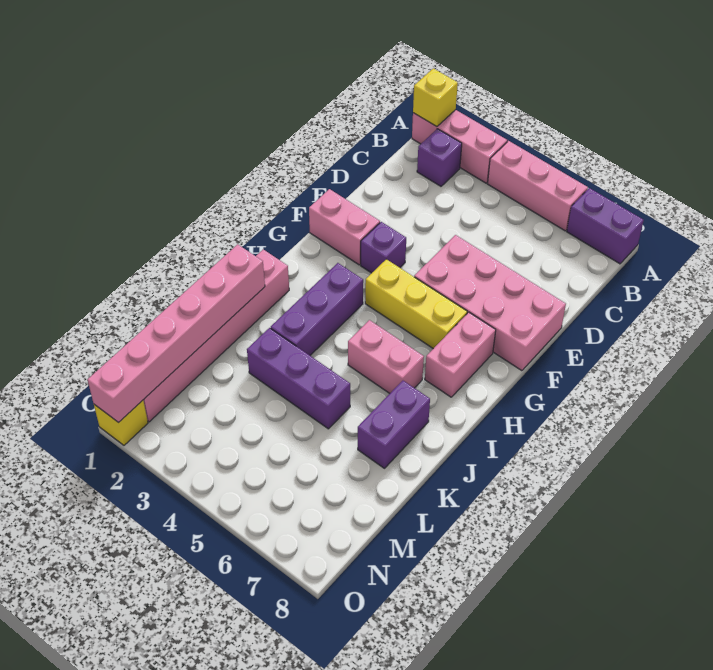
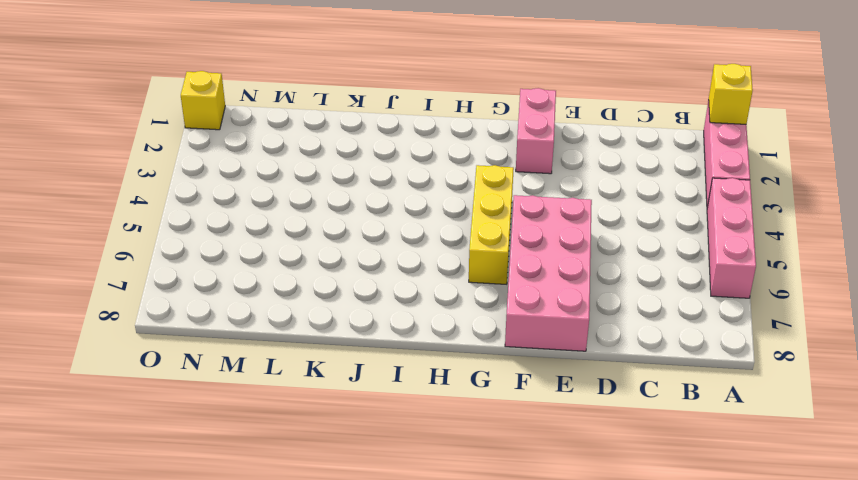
none -> purple brick A7:A8 level 1
none -> purple brick B2 level 1
none -> purple brick F3 level 1

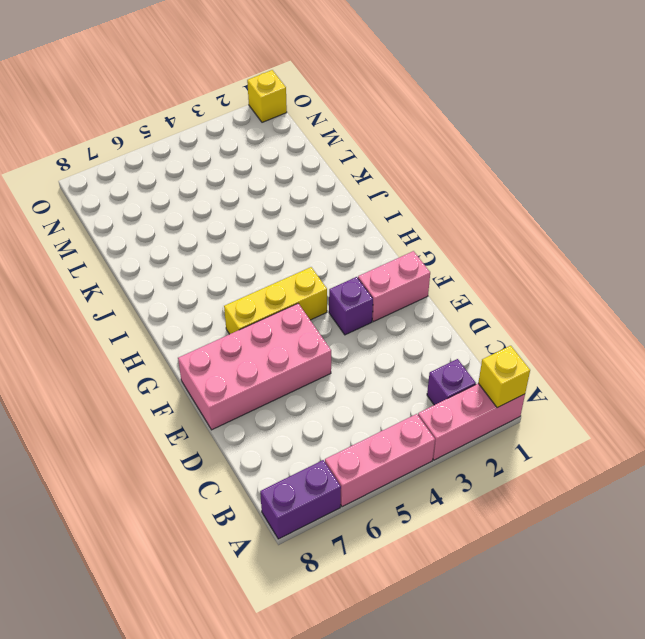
none -> pink brick G7:H7 level 1
none -> purple brick H3:J3 level 1
none -> pink brick I1:N1 level 1

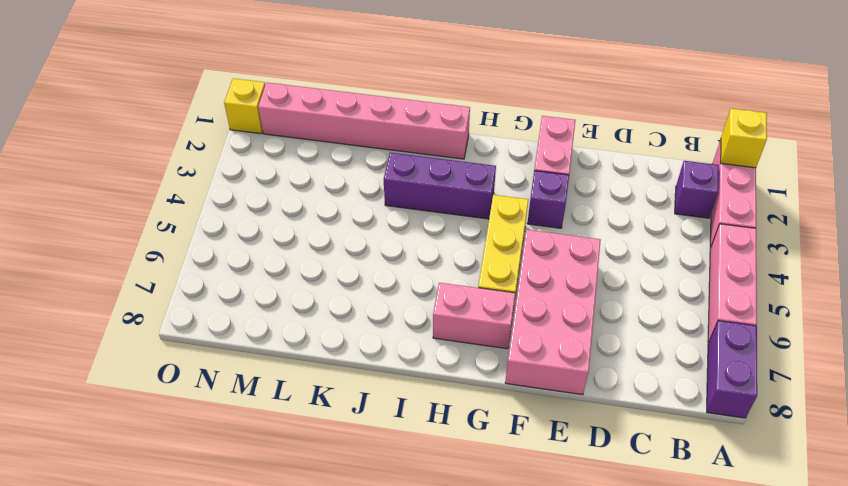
none -> pink brick I5:I6 level 1
none -> purple brick J7:K7 level 1
none -> purple brick K3:K5 level 1

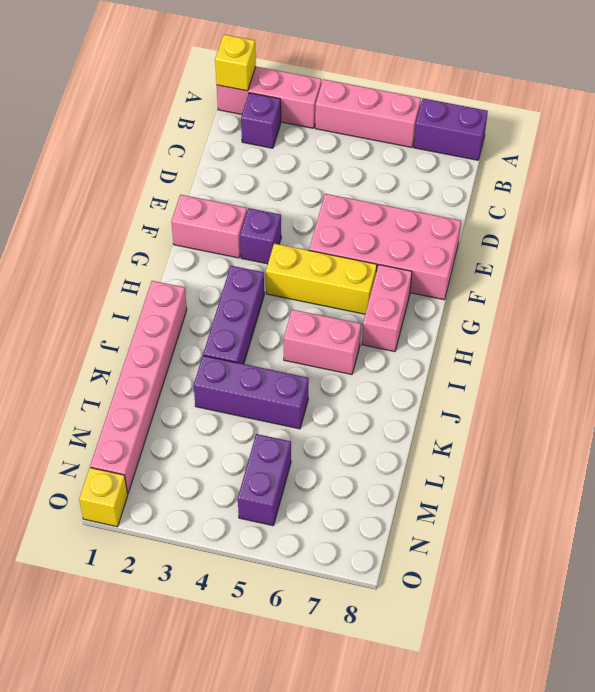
purple brick M5:N5 level 1 -> purple brick J7:K7 level 1
none -> pink brick J1:O1 level 2

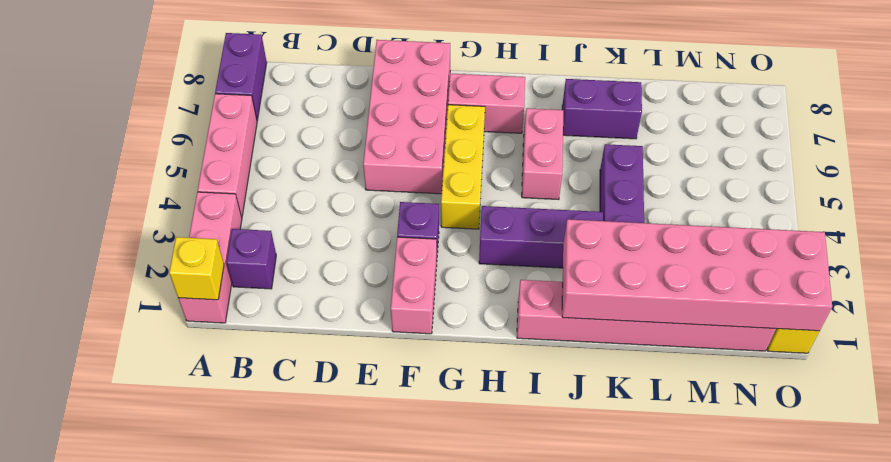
pink brick J1:O2 level 2 -> pink brick J1:O1 level 2

